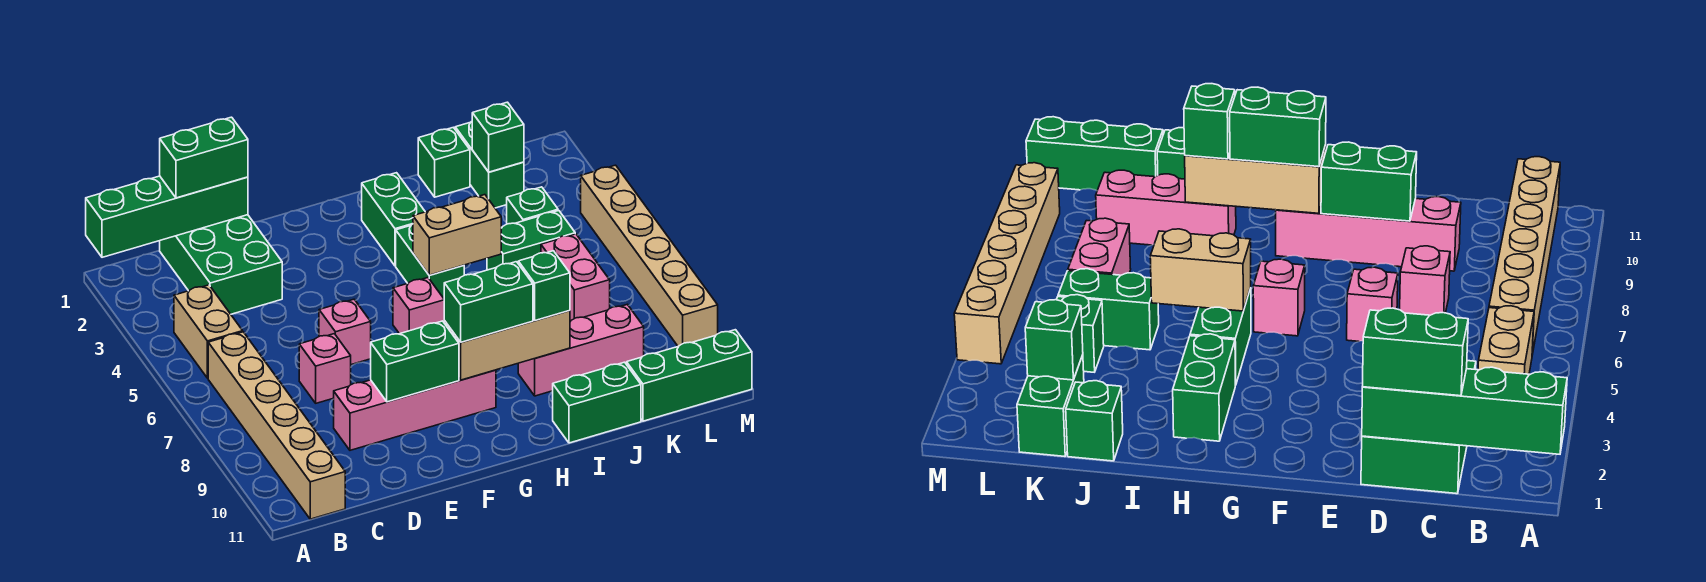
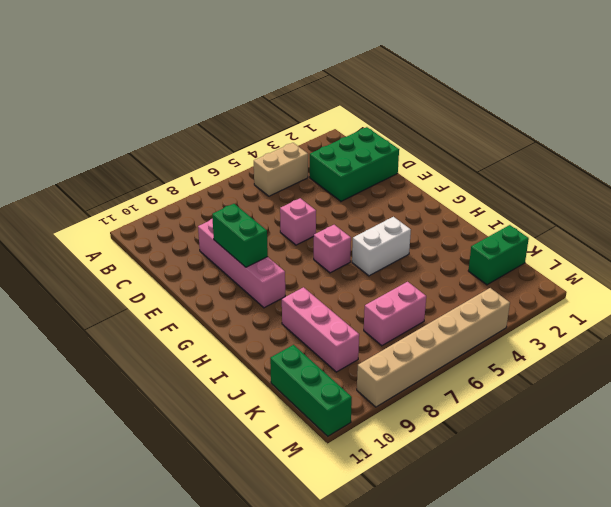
white brick H4:H5 level 1 -> green brick H4:H5 level 1
none -> tan brick B6:B11 level 1
none -> pink brick D7 level 1
none -> green brick H2:H3 level 1

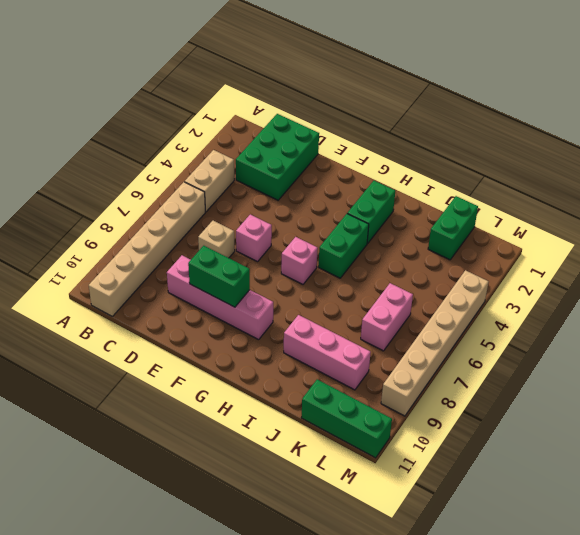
tan brick D7 level 1 -> pink brick D7 level 1
none -> green brick I11:J11 level 1
none -> green brick J1 level 1
none -> green brick J5:K5 level 1

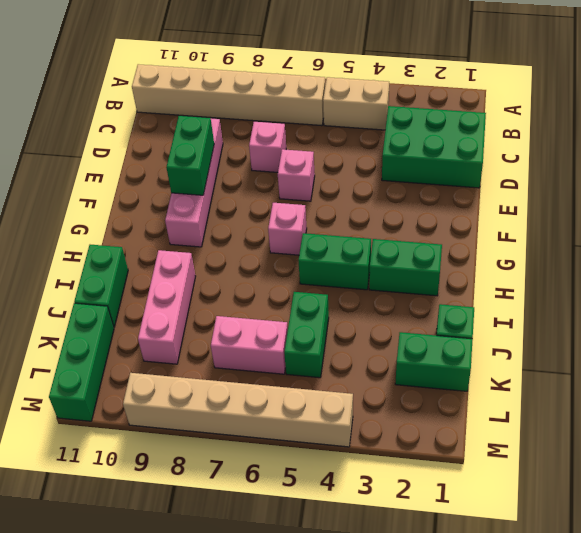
none -> green brick K4 level 1
none -> green brick A1:D1 level 2
none -> tan brick G9:I9 level 2

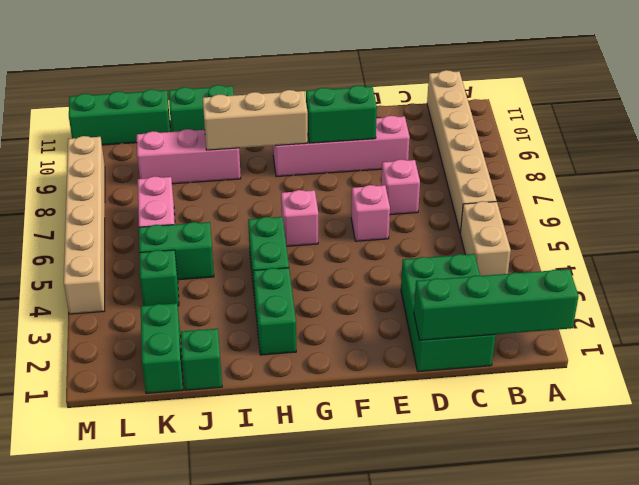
none -> tan brick H5:I5 level 2
none -> green brick K2 level 2
none -> green brick C1:D1 level 3

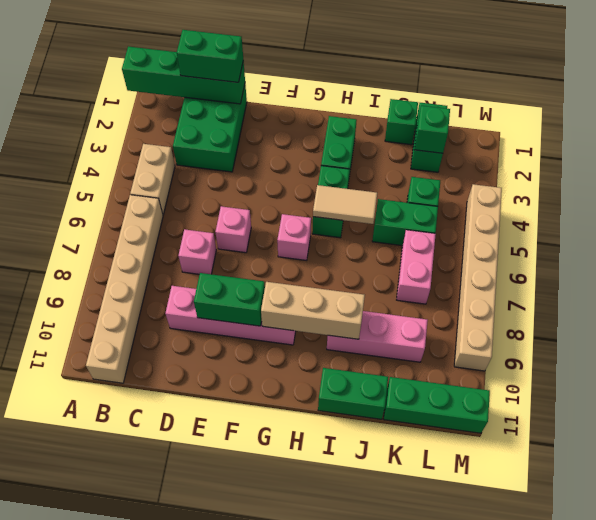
tan tile H5:I5 level 2 -> tan brick H5:I5 level 2
none -> green brick G9:H9 level 3
none -> green brick I9 level 3

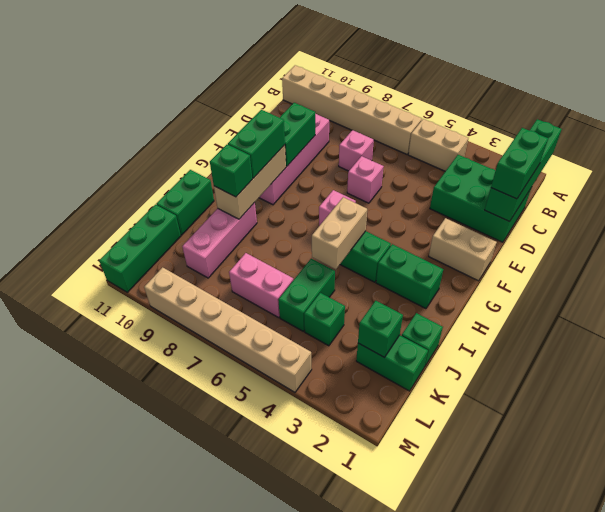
tan brick F1:F2 level 1 -> none

